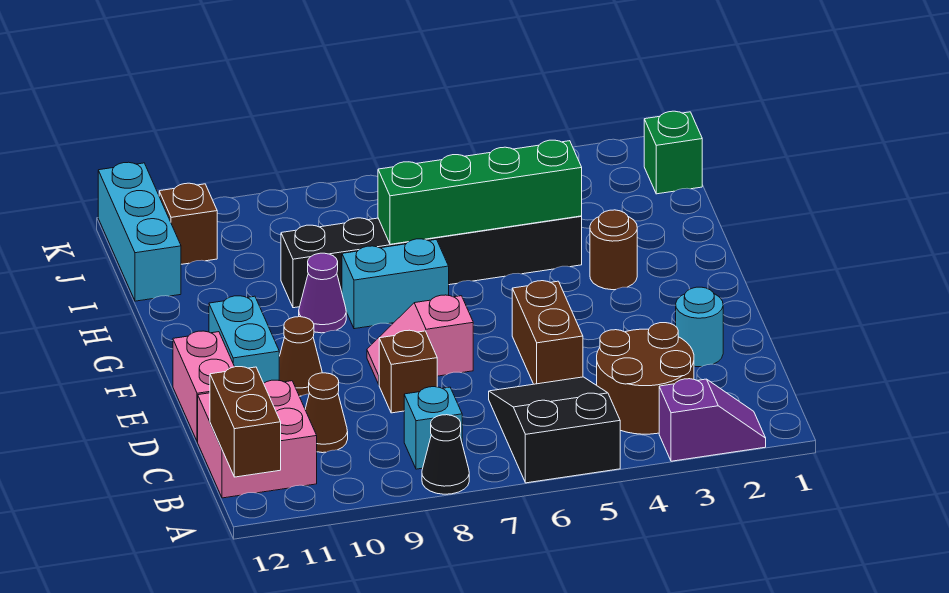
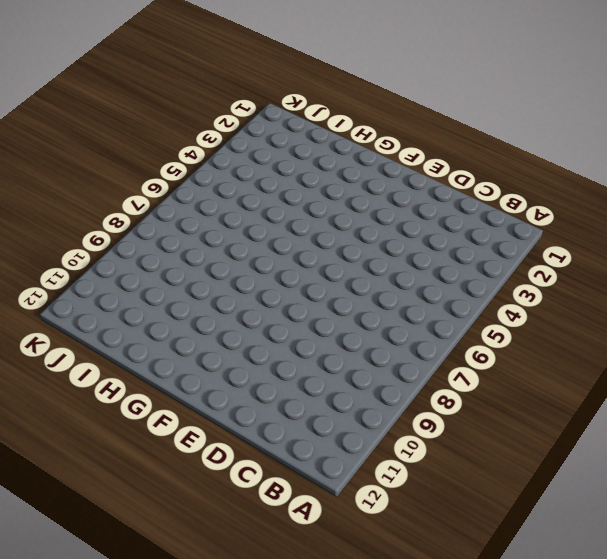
none -> purple slope A2:A3 level 1 top 3
none -> black slope A5:C6 level 1 top A
none -> black cone A8 level 1

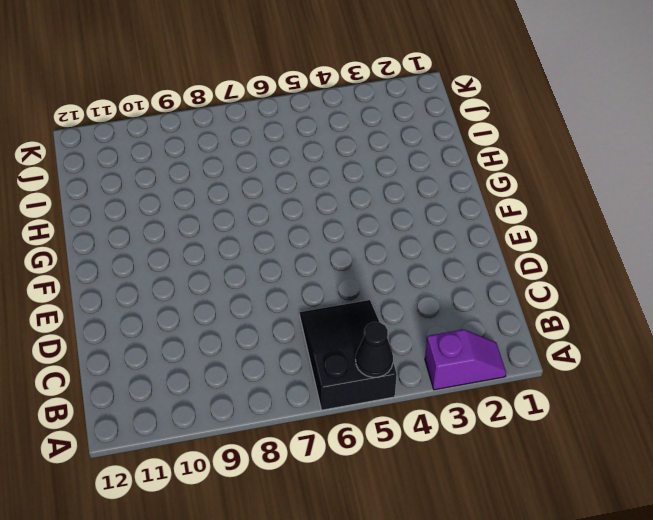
black cone A5 level 2 -> black cone A8 level 1
none -> brown round brick B3:C4 level 1
none -> cyan brick B8 level 1
none -> pink brick B11:C12 level 1

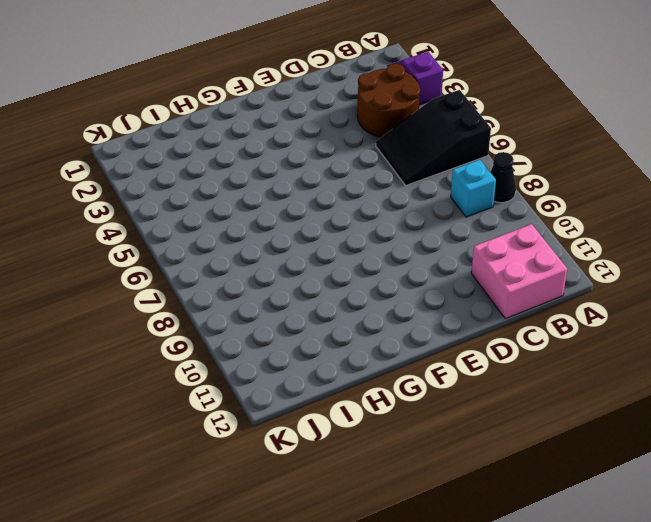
none -> brown cone C10 level 1
none -> cyan round brick D2 level 1
none -> brown brick D5:E5 level 1

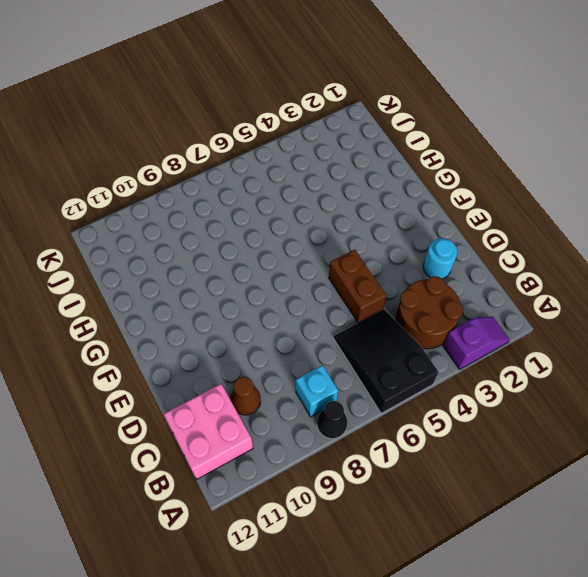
none -> brown brick D8 level 1
none -> pink brick D12:E12 level 1
none -> pink slope E7:E8 level 1 top 7

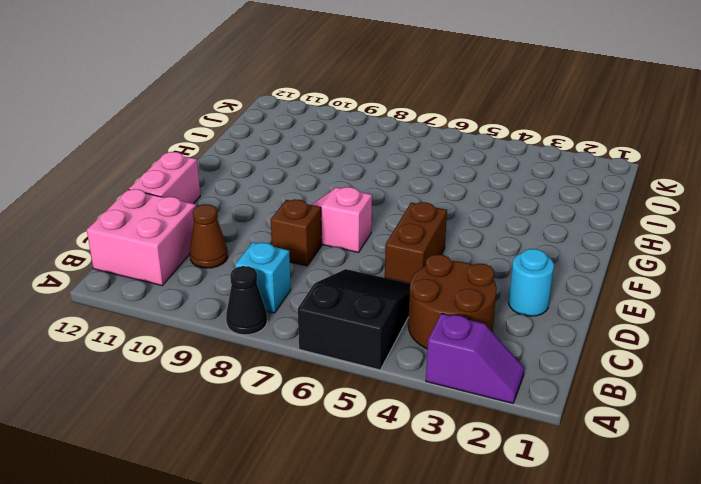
none -> brown cone E10 level 1
none -> cyan brick E11:F11 level 1
none -> brown round brick G3 level 1

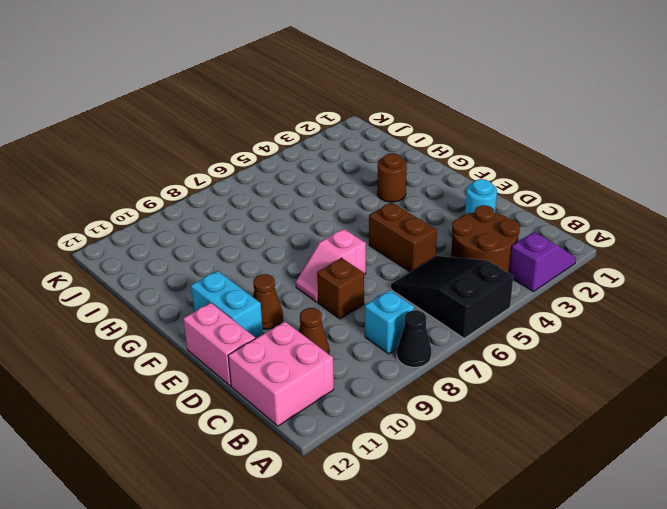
none -> cyan brick G7:G8 level 1
none -> purple cone G9 level 1
none -> black brick H4:H9 level 1

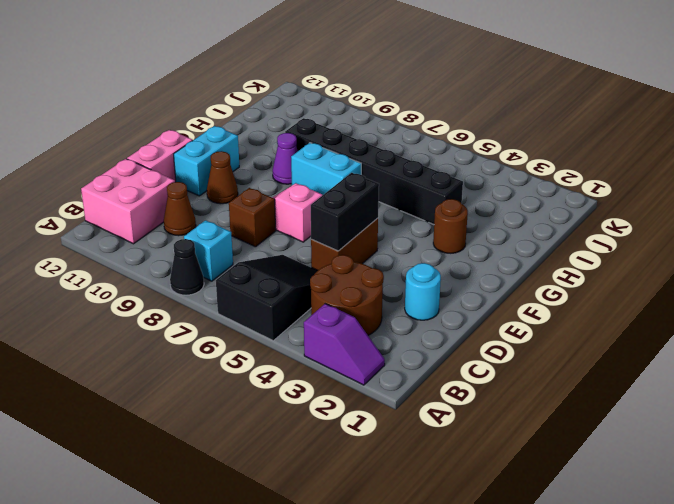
black brick D5:E5 level 2 -> none
none -> cyan brick I12:K12 level 1
none -> green brick J1 level 1
none -> brown brick J11 level 1

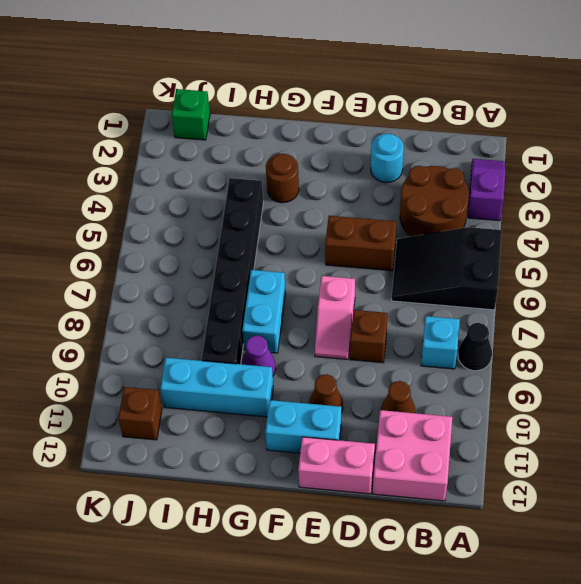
cyan brick G10:I10 level 1 -> cyan brick I12:K12 level 1
none -> brown brick A12:B12 level 2
none -> green brick H4:H7 level 2

